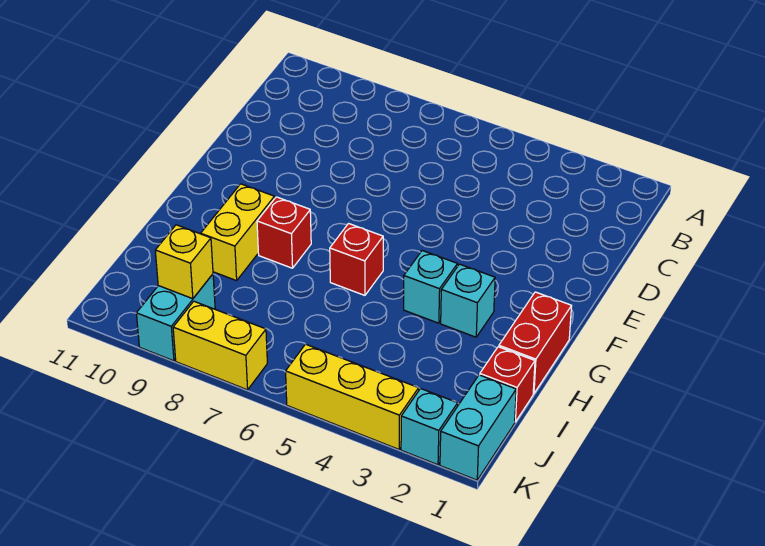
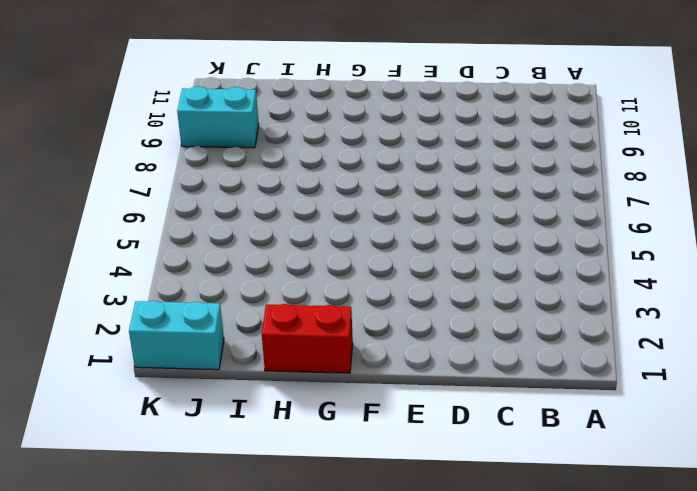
none -> cyan brick G3 level 1
none -> cyan brick G4 level 1
none -> red brick G6 level 1

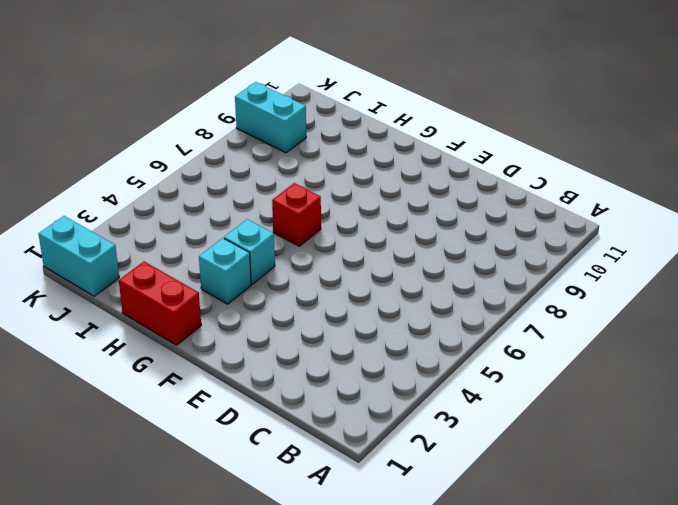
none -> red brick G8 level 1
none -> yellow brick G9:H9 level 1
none -> red brick I1 level 1

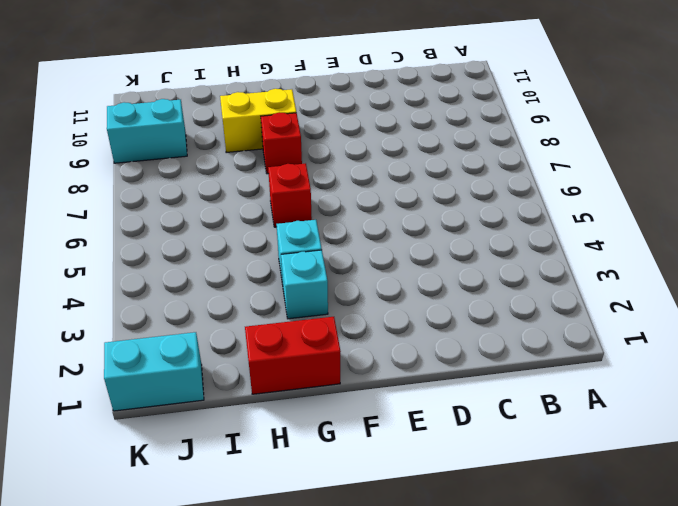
none -> red brick I1 level 1
none -> cyan brick K2 level 1
none -> yellow brick K3:K5 level 1

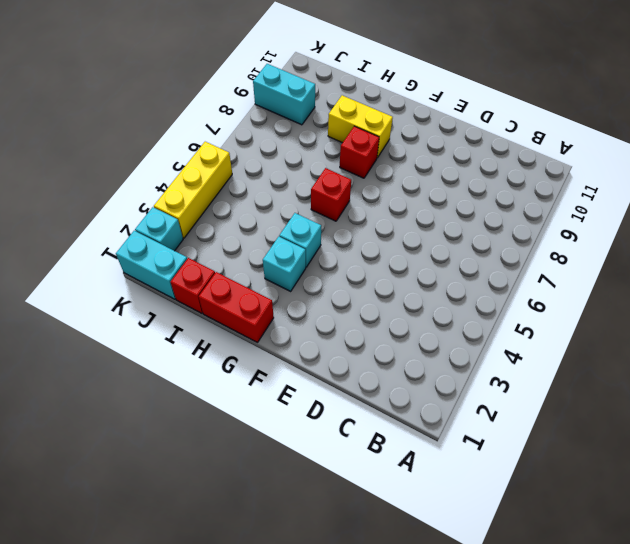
none -> yellow brick K7:K8 level 1
none -> yellow brick J9 level 2

